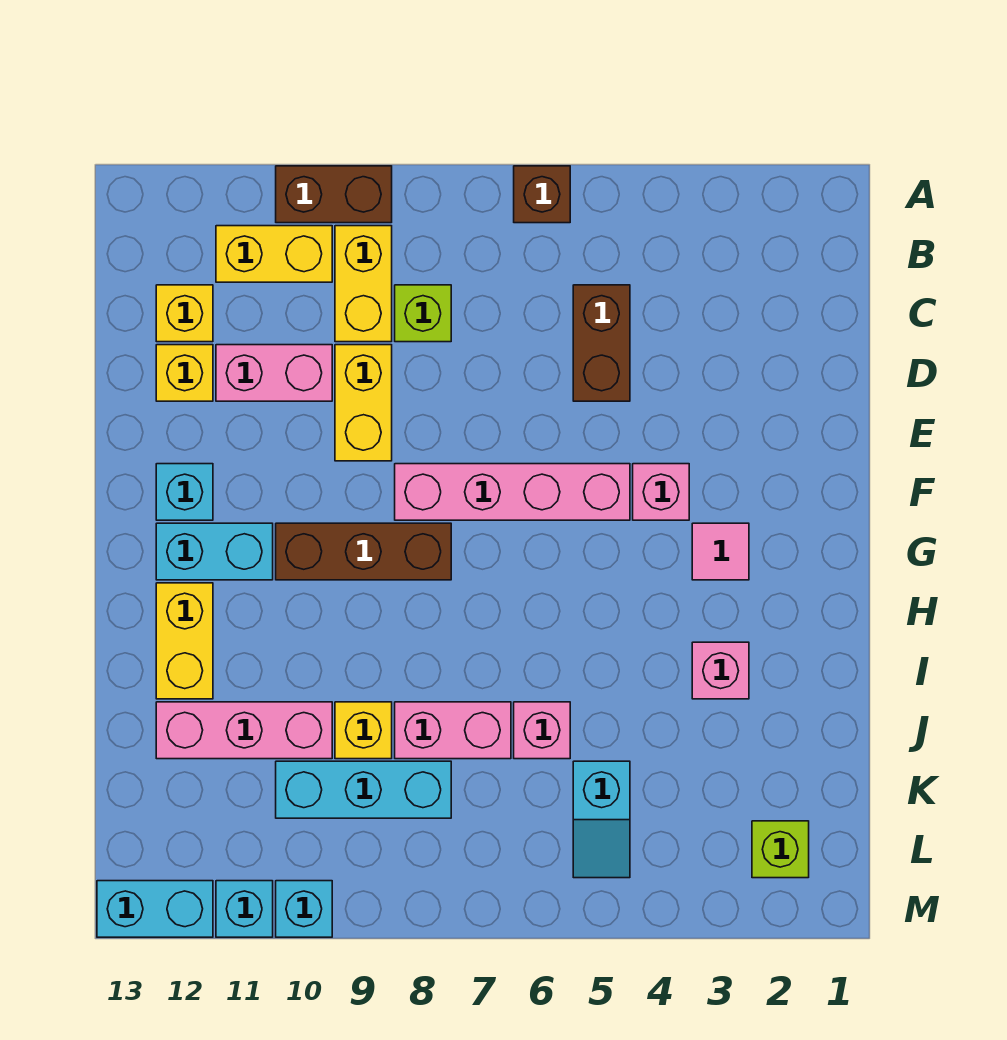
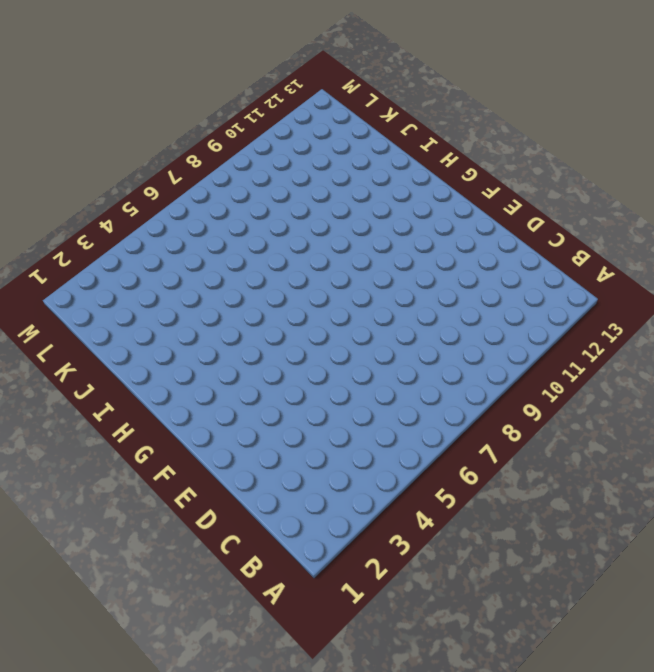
none -> brown brick A6 level 1
none -> brown brick A9:A10 level 1
none -> yellow brick B9:C9 level 1

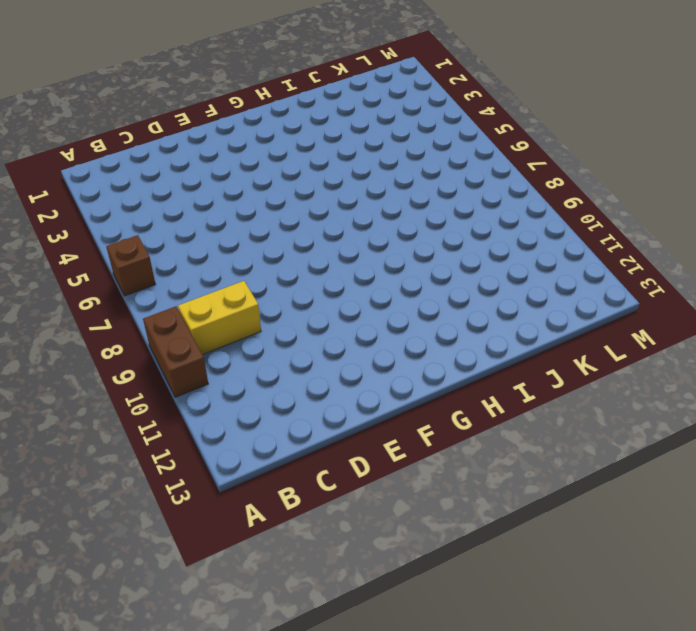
none -> yellow brick B10:B11 level 1
none -> brown brick C5:D5 level 1
none -> lime brick C8 level 1

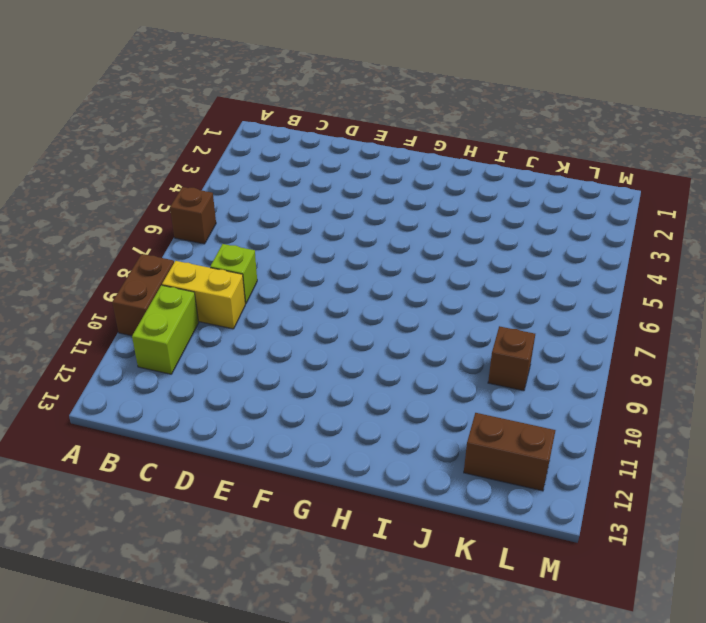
lime brick B10:B11 level 1 -> yellow brick B10:B11 level 1
brown brick K9 level 1 -> cyan brick K8:K10 level 1
brown brick K12:L12 level 1 -> brown brick C5:D5 level 1
none -> yellow brick C12 level 1
none -> yellow brick D9:E9 level 1
none -> pink brick D10:D11 level 1

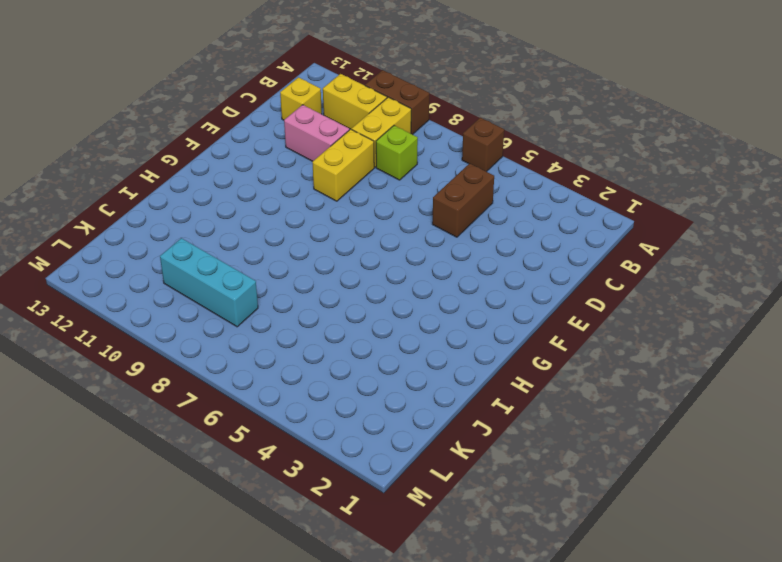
none -> yellow brick D12 level 1
none -> pink brick F4 level 1
none -> pink brick F5:F8 level 1

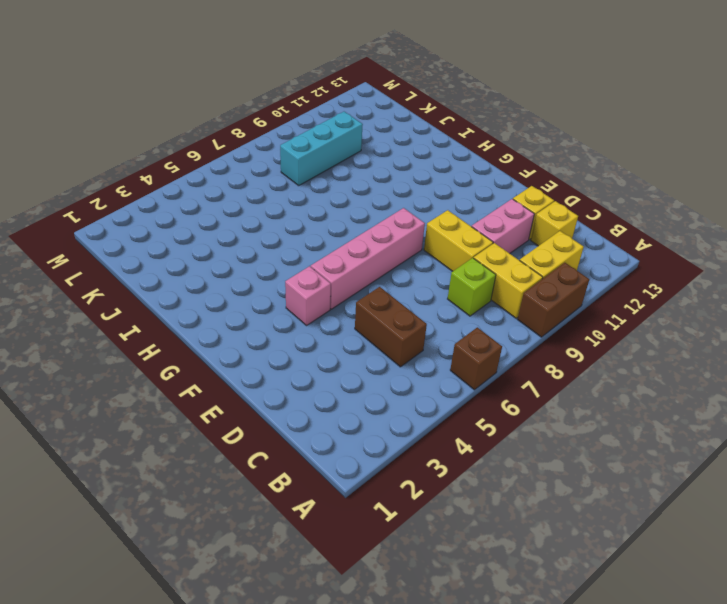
none -> cyan brick F12 level 1
none -> pink tile G3 level 1
none -> brown brick G8:G10 level 1

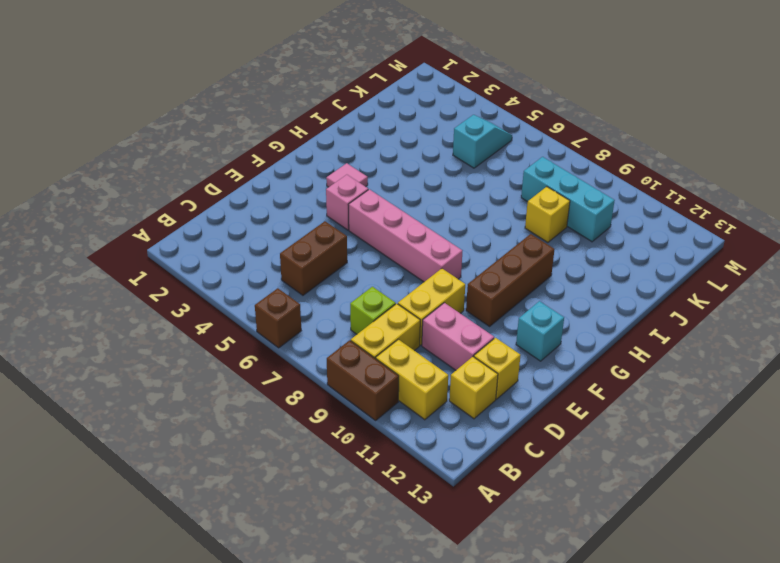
brown brick F10:H10 level 1 -> brown brick G8:G10 level 1
none -> cyan brick G11:G12 level 1
none -> yellow brick H12:I12 level 1
none -> pink brick I3 level 1

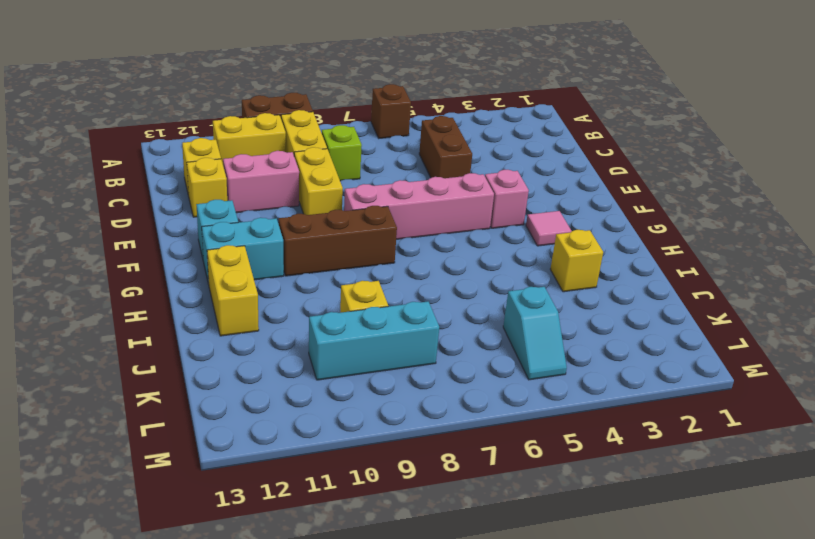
yellow brick I3 level 1 -> pink brick I3 level 1
none -> pink brick J6 level 1
none -> pink brick J7:J8 level 1
none -> pink brick J10:J12 level 1

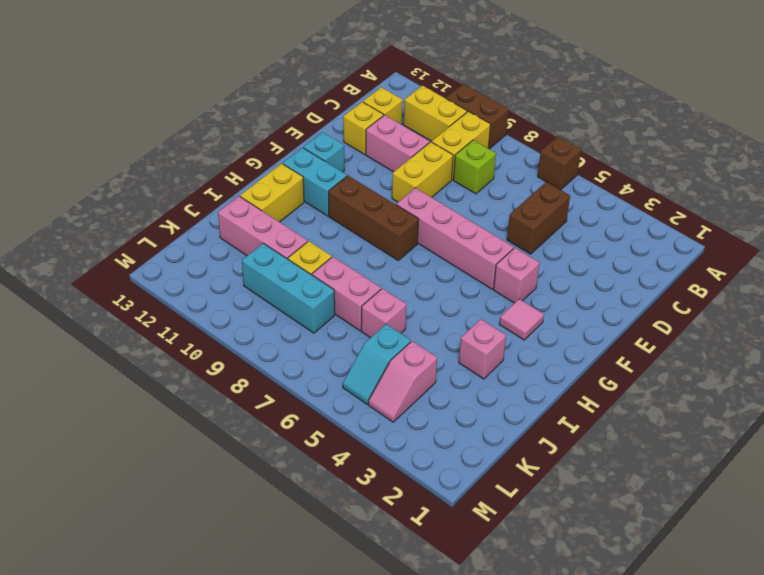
pink slope K4:L4 level 1 top K -> none
none -> lime brick L2 level 1
none -> cyan brick M10 level 1
none -> cyan brick M11 level 1

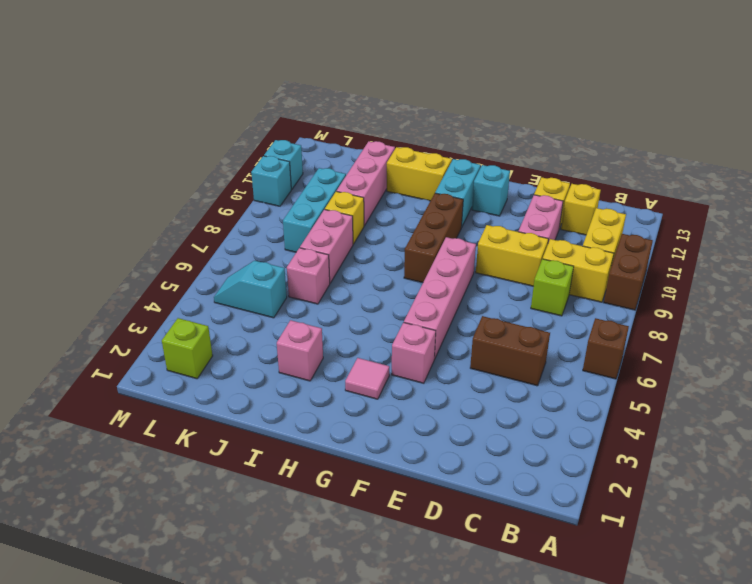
none -> cyan brick M12:M13 level 1

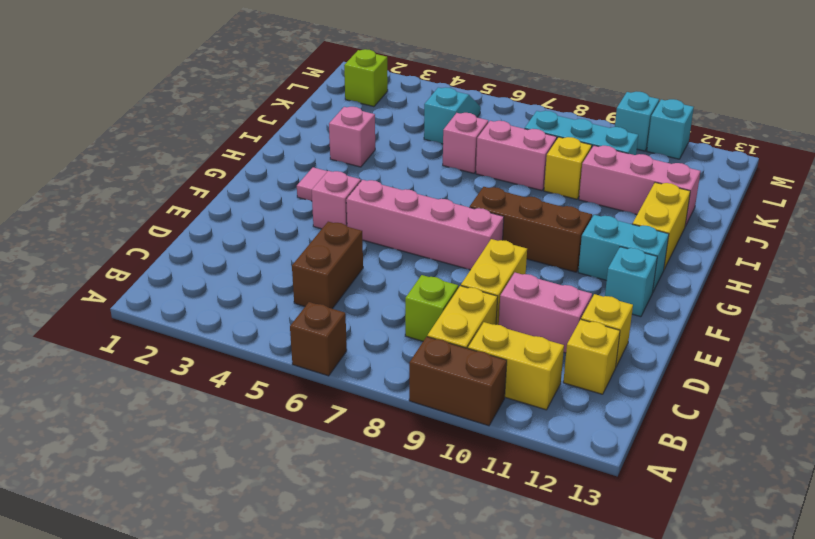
none -> cyan brick M12:M13 level 1

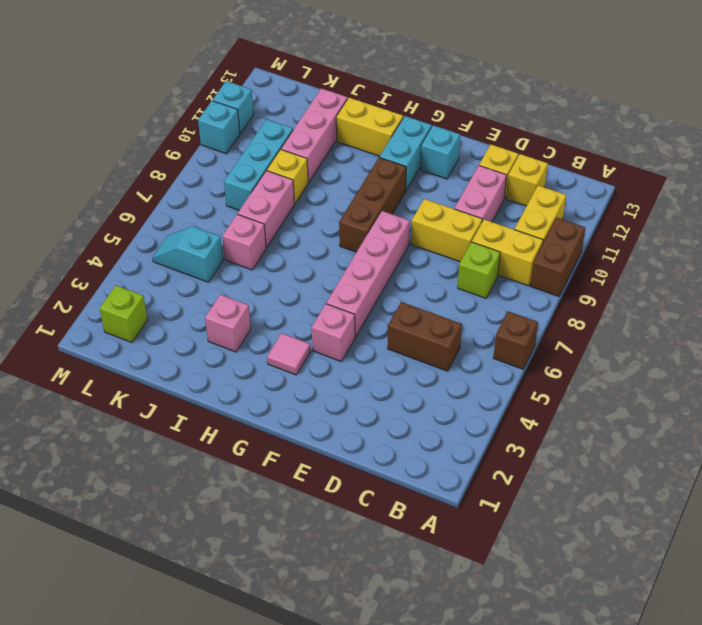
none -> cyan brick M12:M13 level 1

